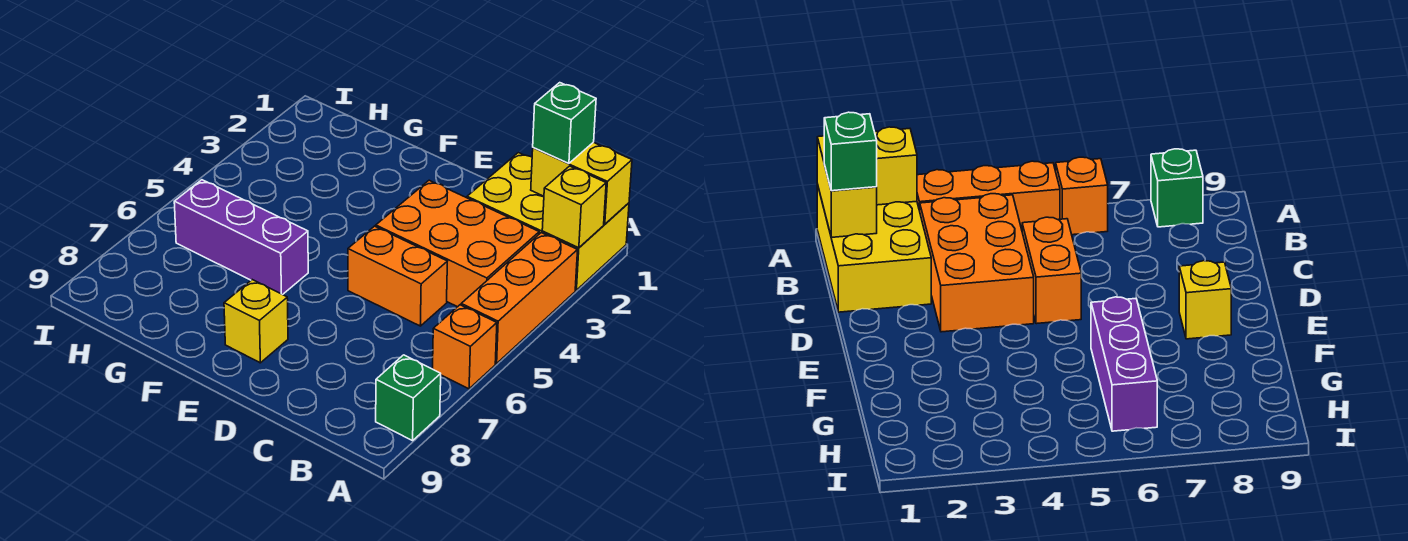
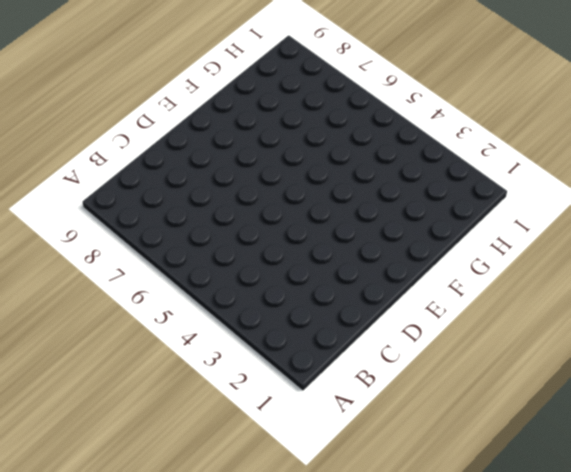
none -> yellow brick A1:C2 level 1
none -> orange brick A3:A5 level 1

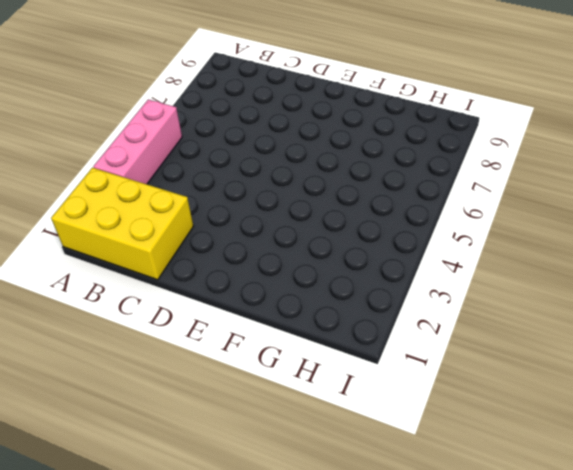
pink brick A3:A5 level 1 -> orange brick A3:A5 level 1
none -> orange brick A6 level 1
none -> green brick A8 level 1

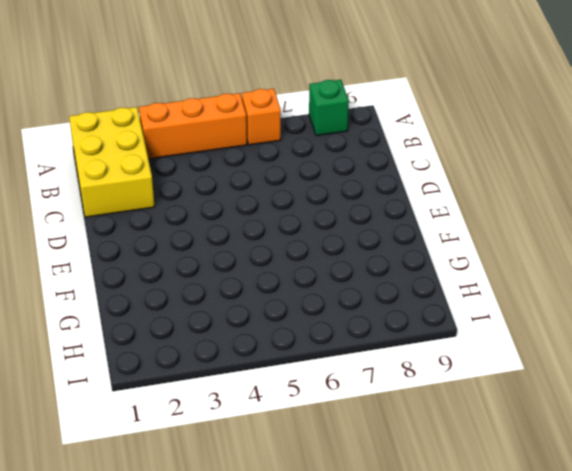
none -> orange brick B3:D4 level 1
none -> orange brick C5:D5 level 1

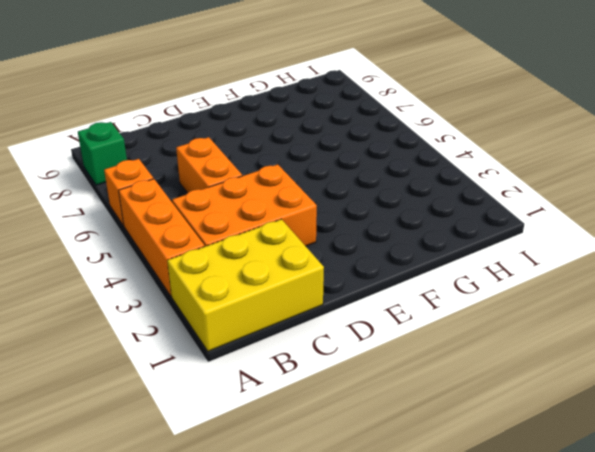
orange brick C5:C6 level 1 -> orange brick C5:D5 level 1
none -> yellow brick E8 level 1
none -> purple brick F6:H6 level 1

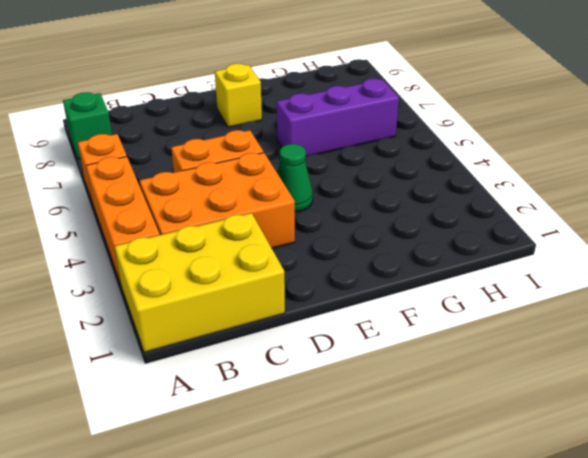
green cone E4 level 1 -> none
none -> yellow brick A1:B1 level 2
none -> yellow brick A2 level 2

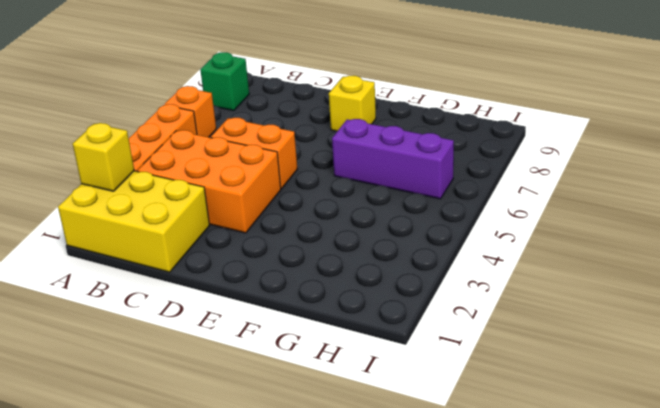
none -> yellow brick A1:B1 level 2
none -> green brick B1 level 3

